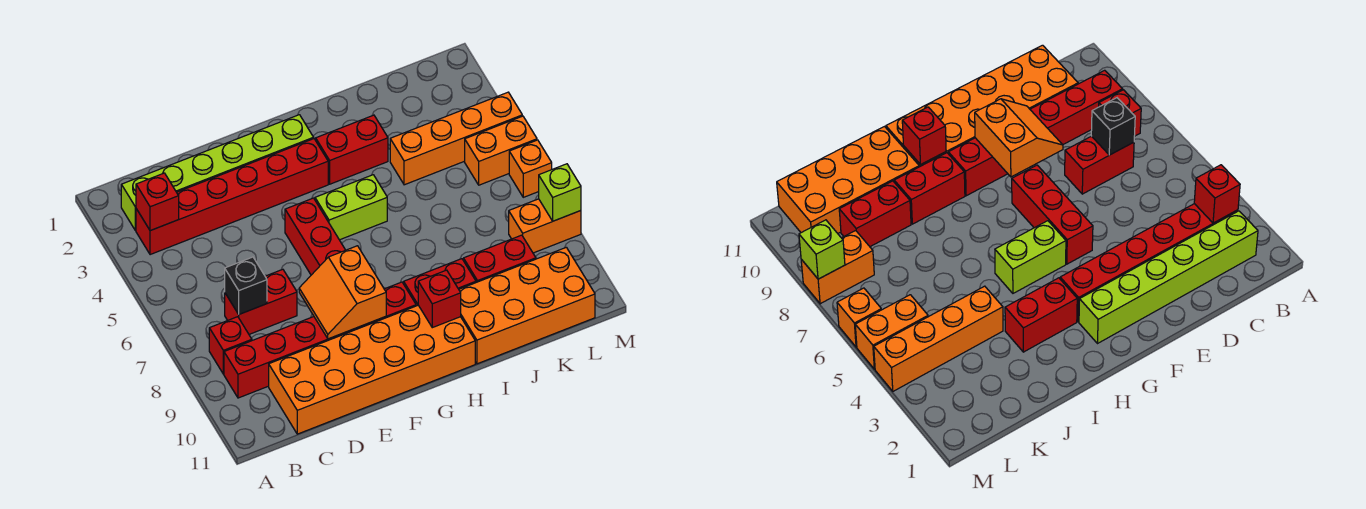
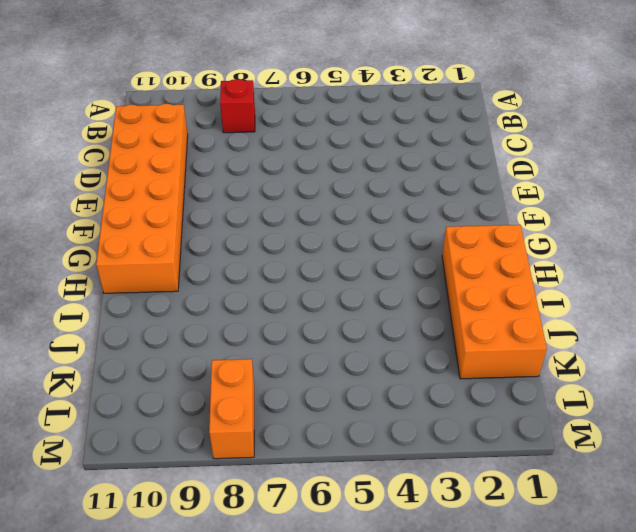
orange brick H1:K2 level 1 -> orange brick I10:L11 level 1
none -> lime brick B2:G2 level 1
none -> red brick B3:G3 level 1
none -> red brick B9:G9 level 1

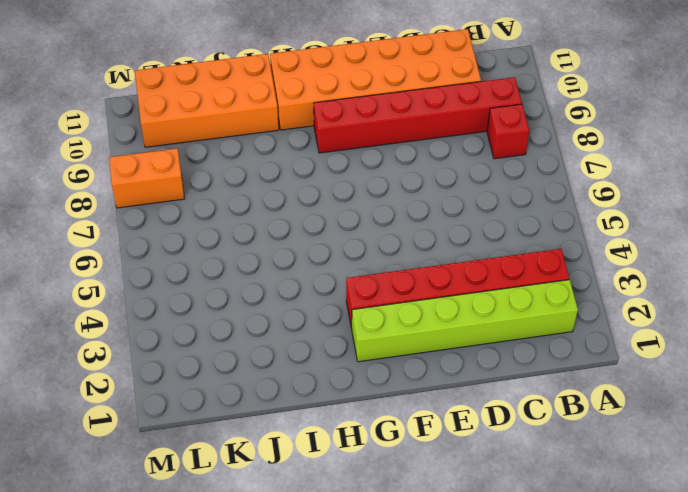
none -> red brick C7:D7 level 1
none -> red brick F5:F7 level 1
none -> lime brick G5:H5 level 1

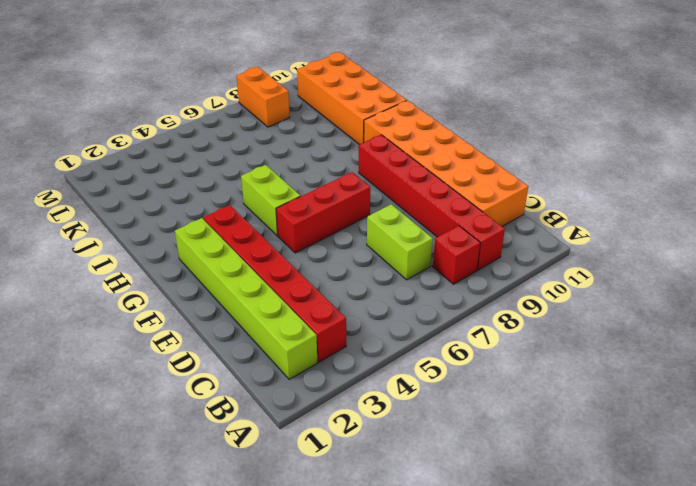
lime brick C7:D7 level 1 -> red brick C7:D7 level 1
none -> red brick H3:I3 level 1
none -> red brick H9:I9 level 1
none -> orange brick J4:M4 level 1

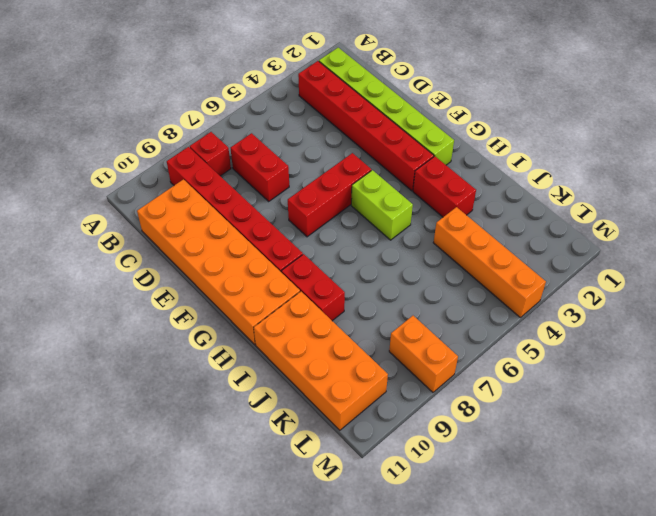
none -> red brick J9:K9 level 1
none -> orange brick L5:M5 level 1
none -> orange brick M6 level 1

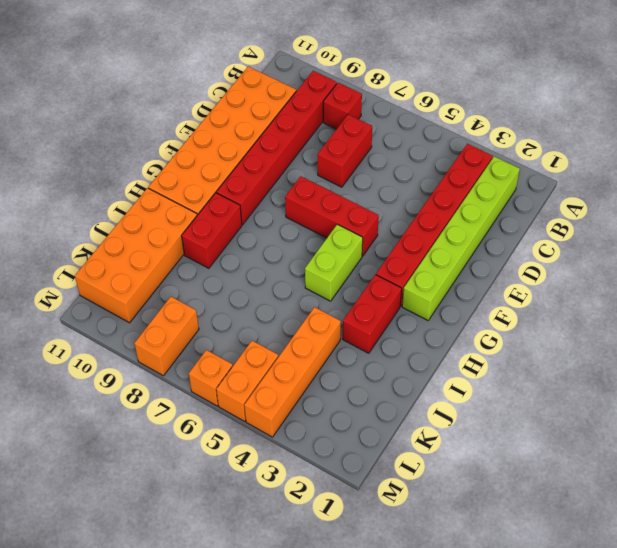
none -> red brick J9:K9 level 1
none -> red brick B3 level 2
none -> black brick C7 level 2

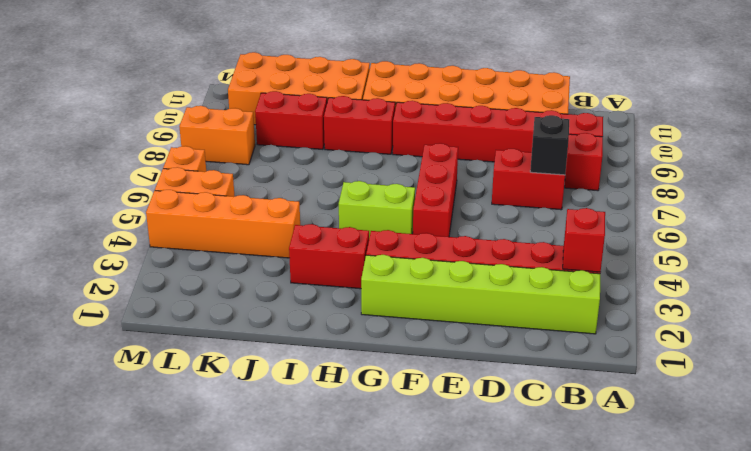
none -> orange slope E8:F9 level 2 top F
none -> red brick H10 level 2
none -> lime brick M8 level 2

